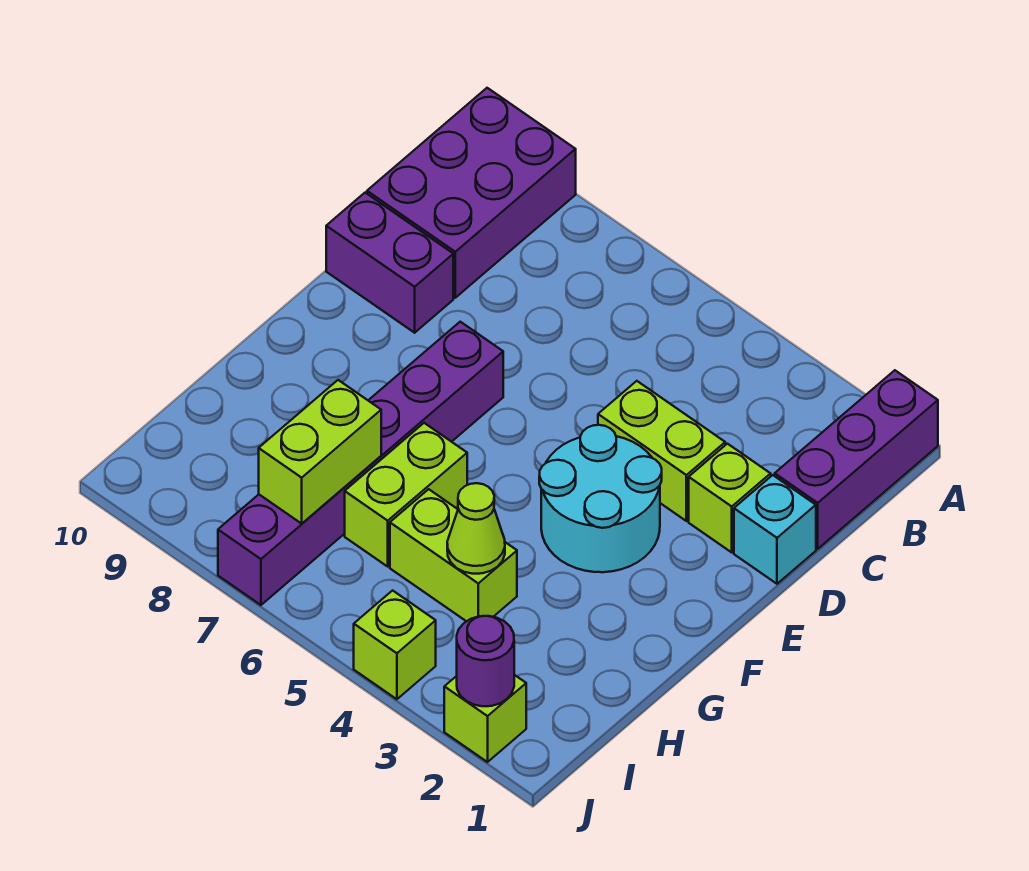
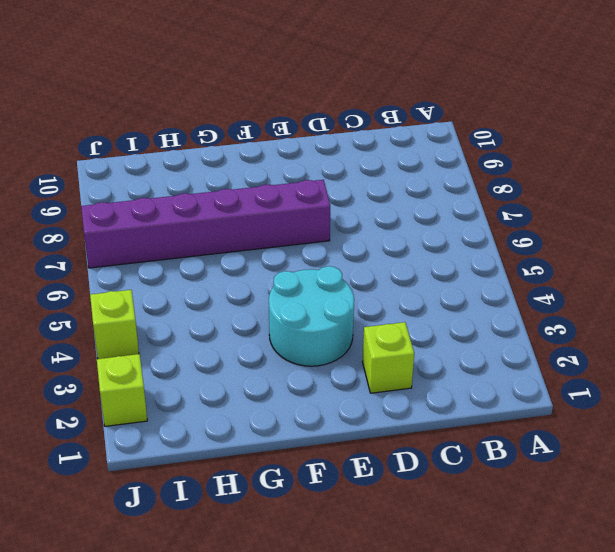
none -> purple brick A1:C1 level 1
none -> purple brick A9:C10 level 1
none -> cyan brick D1 level 1

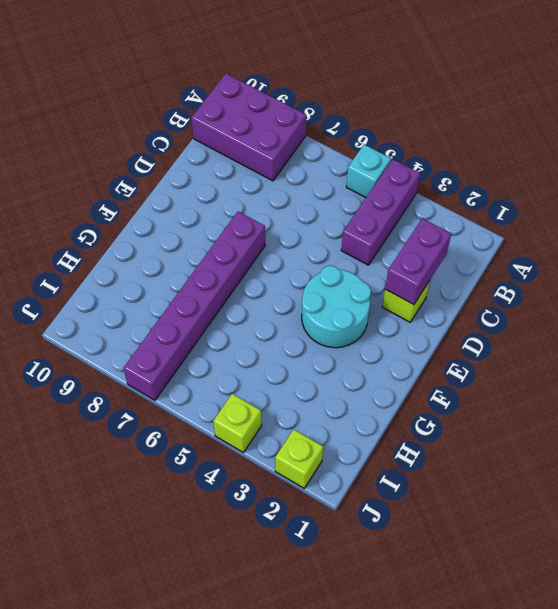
purple brick A4:C4 level 1 -> purple brick A1:C1 level 1
cyan brick A5 level 1 -> cyan brick D1 level 1
purple brick A8:B10 level 1 -> purple brick A9:C10 level 1
purple brick C2:D2 level 2 -> purple brick D9:D10 level 1
none -> lime brick D3:D4 level 1
none -> lime brick G6:H6 level 1
none -> lime brick H4:H5 level 1

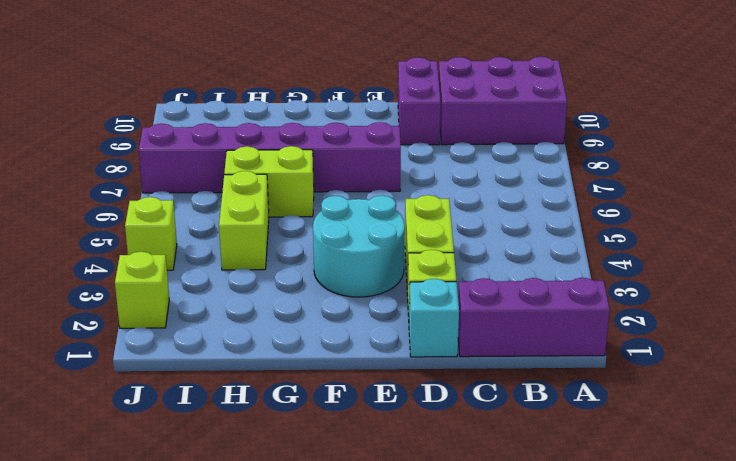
none -> lime cone H4 level 2
none -> lime brick H7:I7 level 2
none -> purple round brick J2 level 2

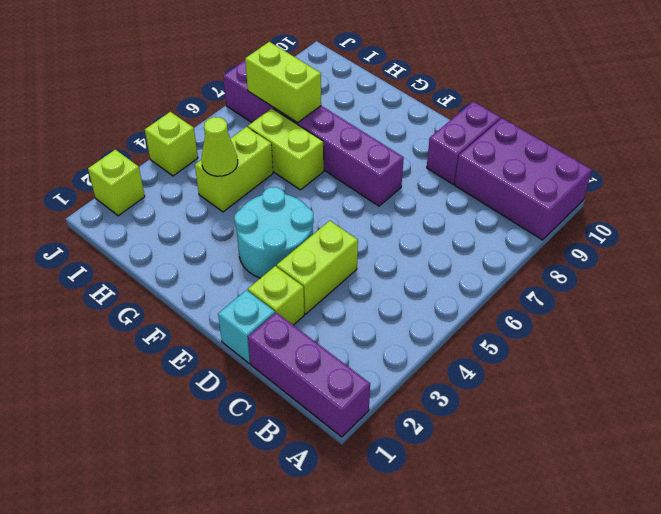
none -> purple round brick J2 level 2

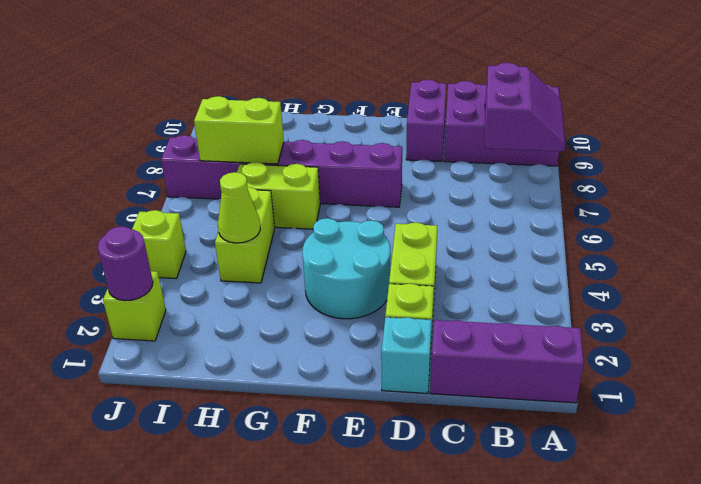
purple slope A8:B9 level 2 top B -> none

